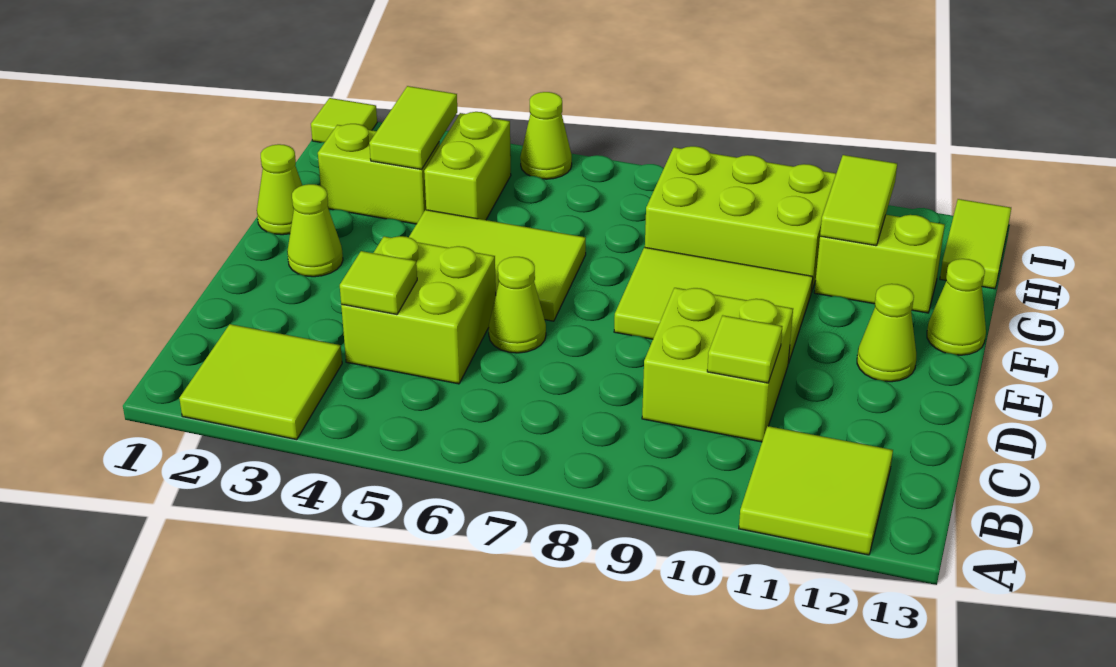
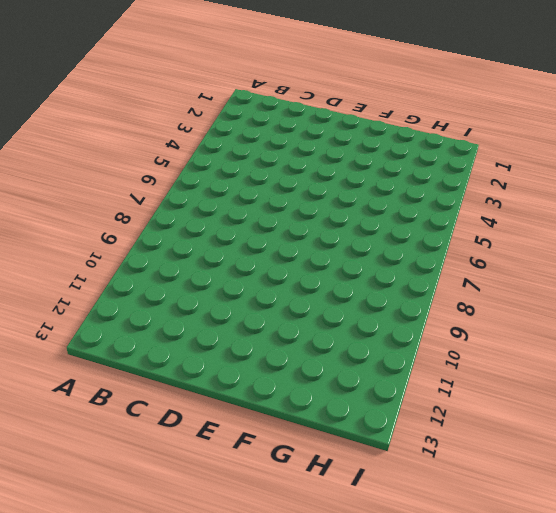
none -> lime tile A2:B3 level 1
none -> lime tile A11:B12 level 1
none -> lime brick C4:D5 level 1

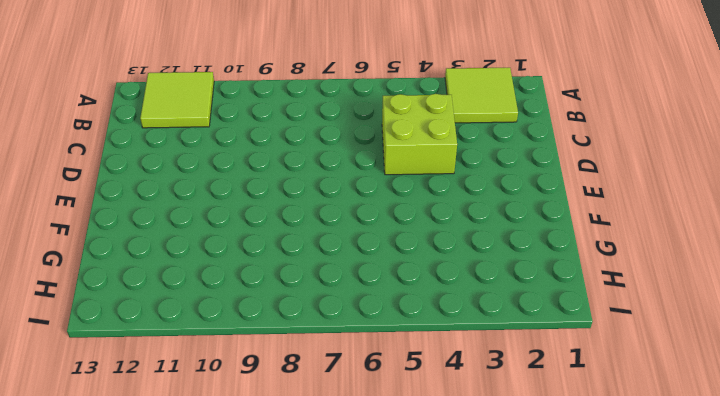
none -> lime brick C9:D10 level 1
none -> lime cone D6 level 1
none -> lime cone E2 level 1

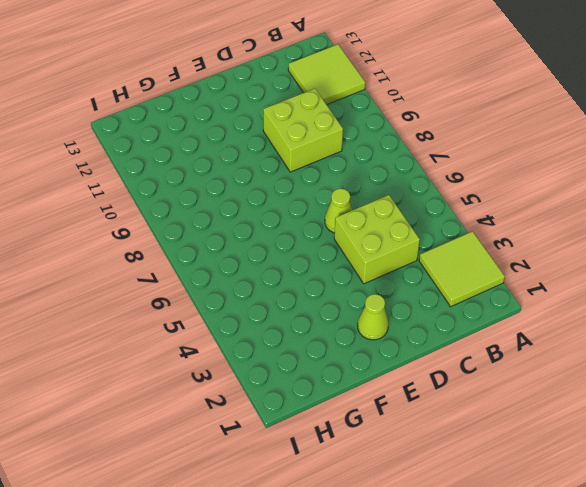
none -> lime tile E4:F6 level 1
none -> lime tile E8:F10 level 1
none -> lime cone E12 level 1

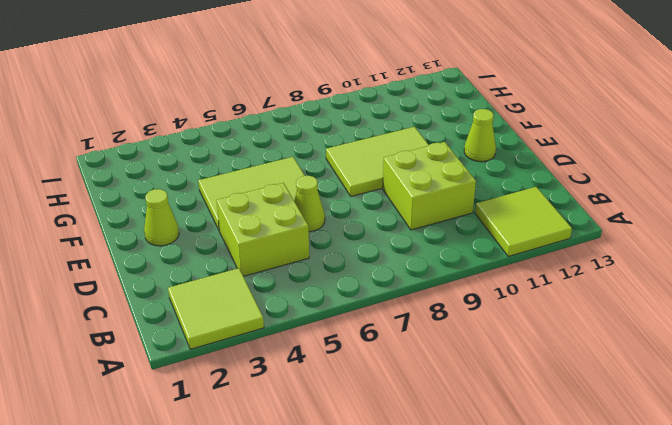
none -> lime cone F1 level 1
none -> lime cone F13 level 1
none -> lime brick G2:G3 level 1

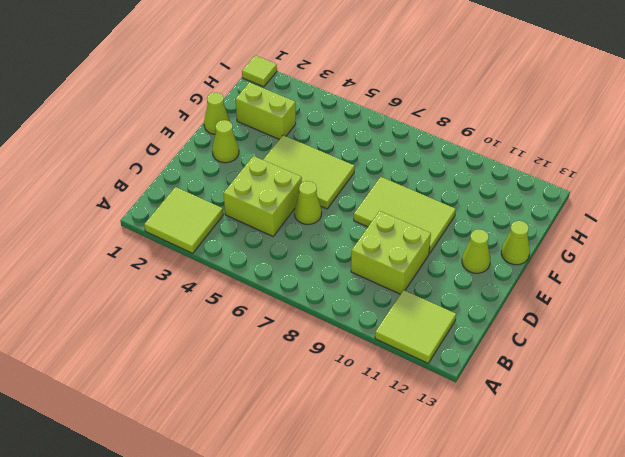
none -> lime brick G4:H4 level 1
none -> lime brick G8:H10 level 1
none -> lime brick G11:G12 level 1

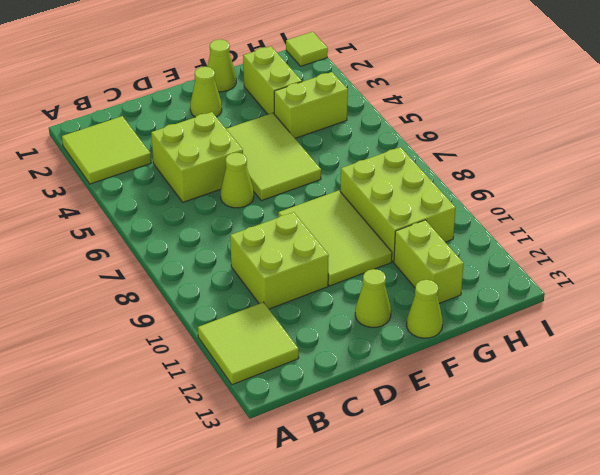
none -> lime tile H13:I13 level 1
none -> lime cone I5 level 1
none -> lime tile C4 level 2

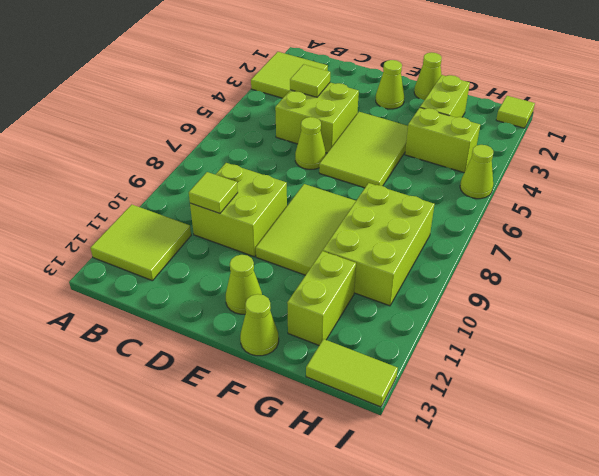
none -> lime tile G3:H3 level 2
none -> lime tile G11:H11 level 2

